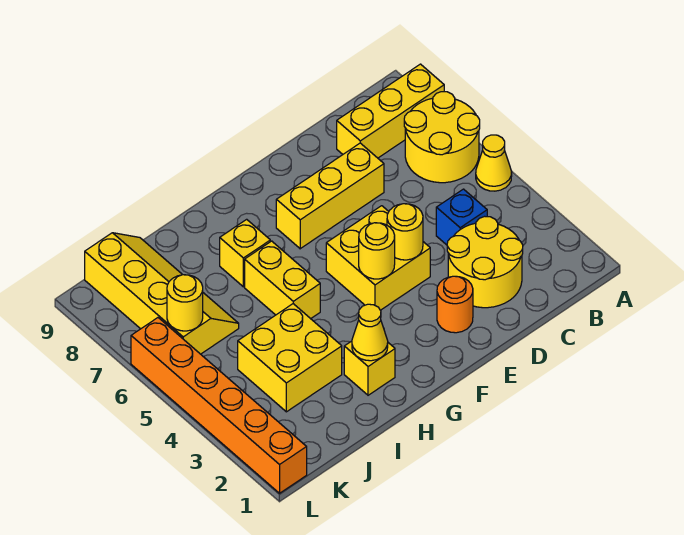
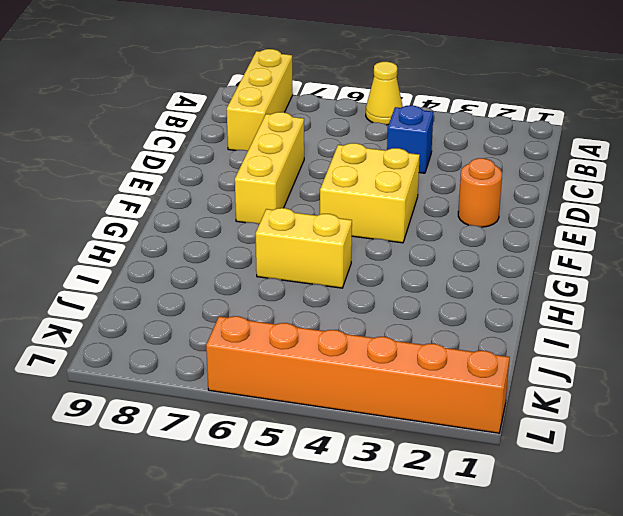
none -> yellow round brick A6:B7 level 1
none -> yellow round brick C2:D3 level 1
none -> yellow brick H2 level 1

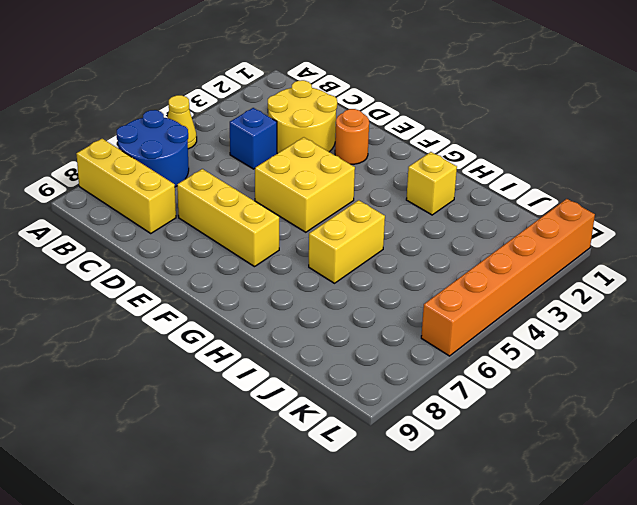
blue round brick A6:B7 level 1 -> yellow round brick A6:B7 level 1
none -> yellow brick H7 level 1
none -> yellow brick I3:J4 level 1
none -> yellow slope J6:K9 level 1 top K

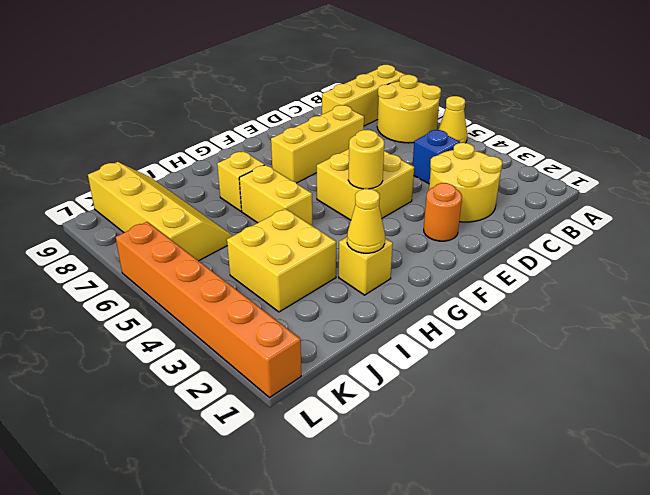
none -> yellow round brick E4 level 2
none -> yellow round brick K6 level 2

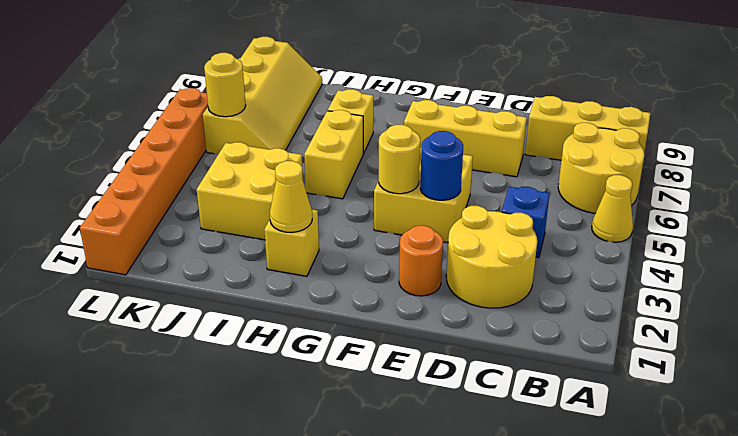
blue round brick E4 level 2 -> yellow round brick E4 level 2

